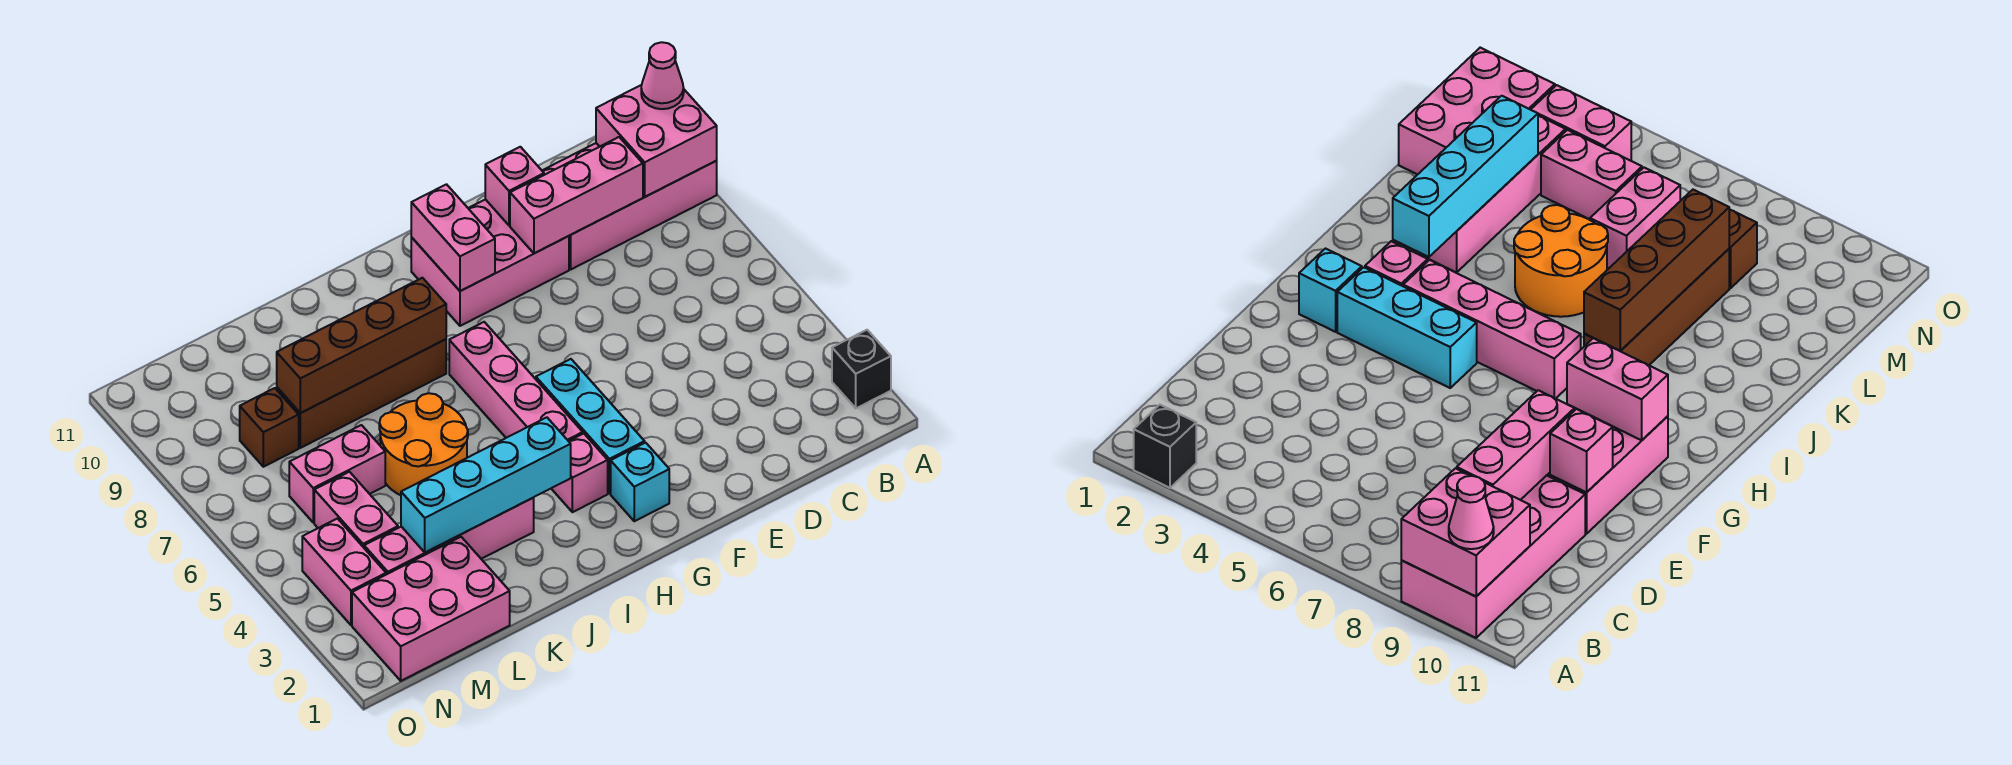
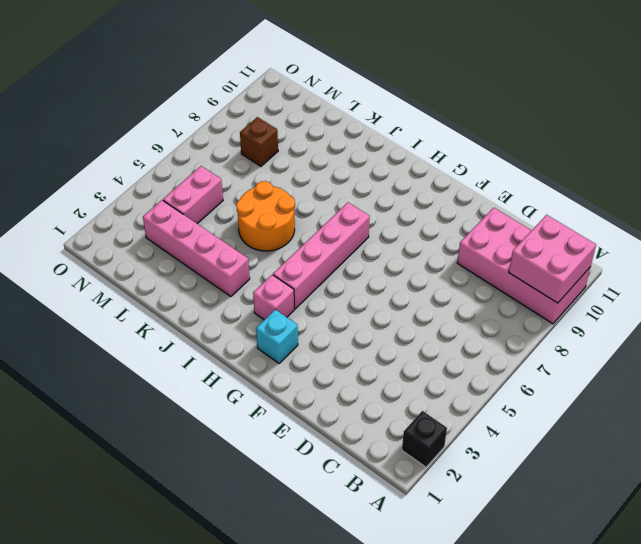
none -> pink brick E9:G10 level 1
none -> cyan brick G3:G5 level 1
none -> brown brick I8:L8 level 1

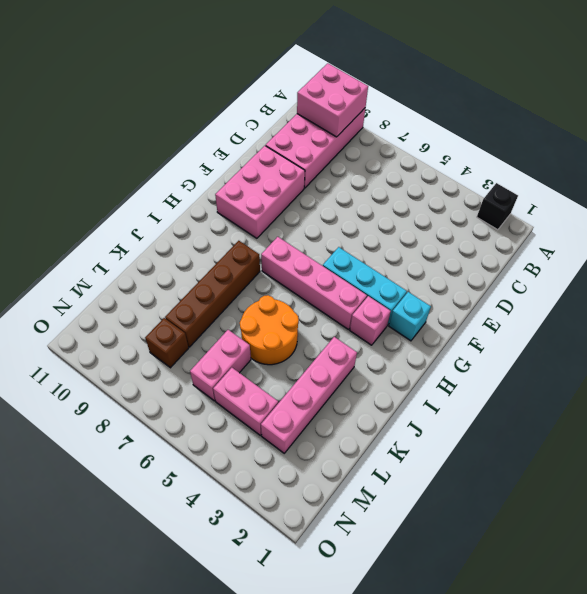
none -> pink brick L1:N2 level 1
none -> pink brick N3:N4 level 1
none -> pink brick C9:E9 level 2

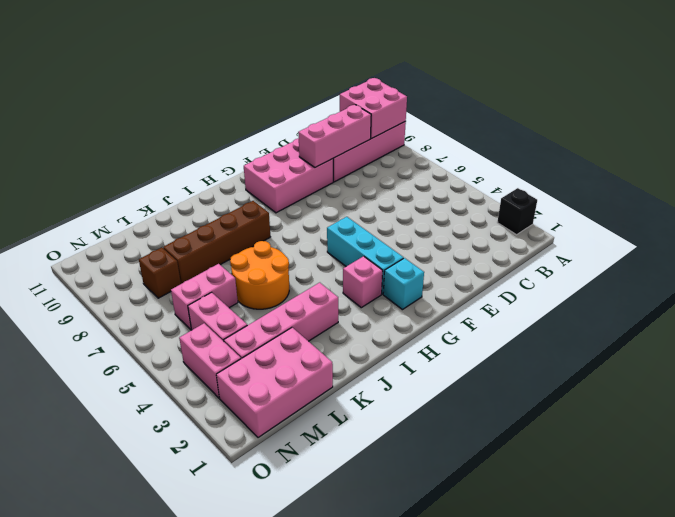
none -> pink brick H4:H7 level 1
none -> pink brick E10 level 2
none -> pink brick G9:G10 level 2

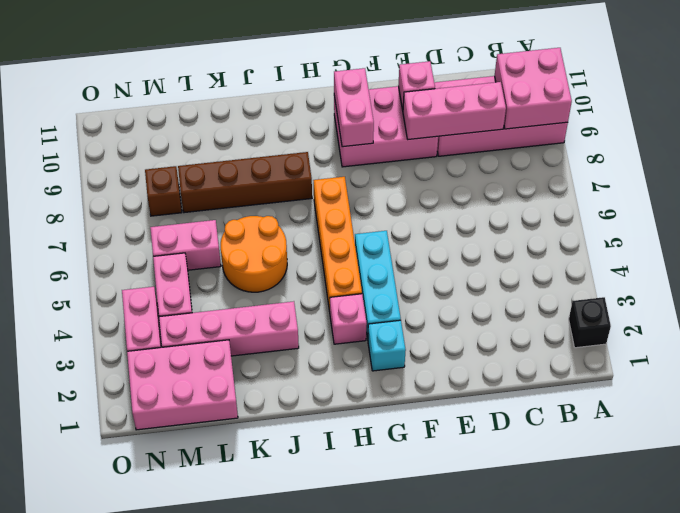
orange brick H4:H7 level 1 -> pink brick H4:H7 level 1
none -> cyan brick I3:L3 level 2
none -> brown brick I8:L8 level 2
none -> pink cone A10 level 3

